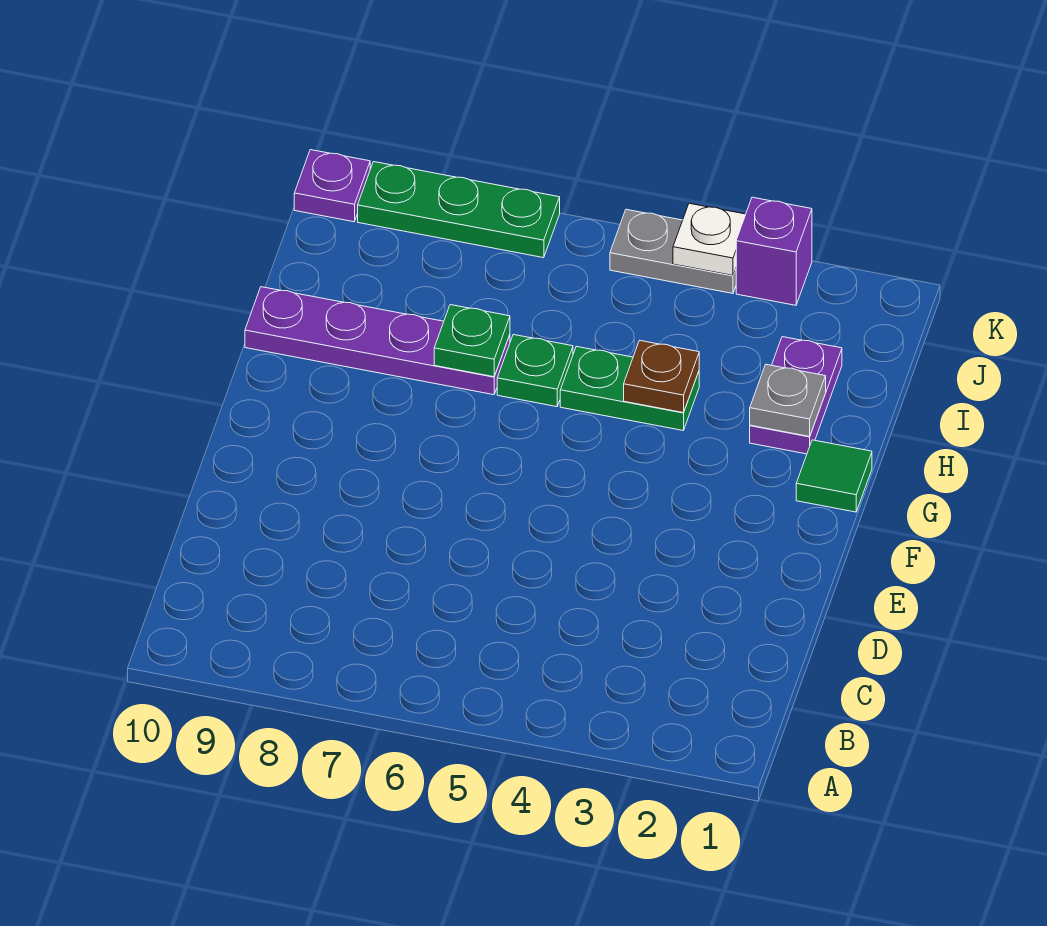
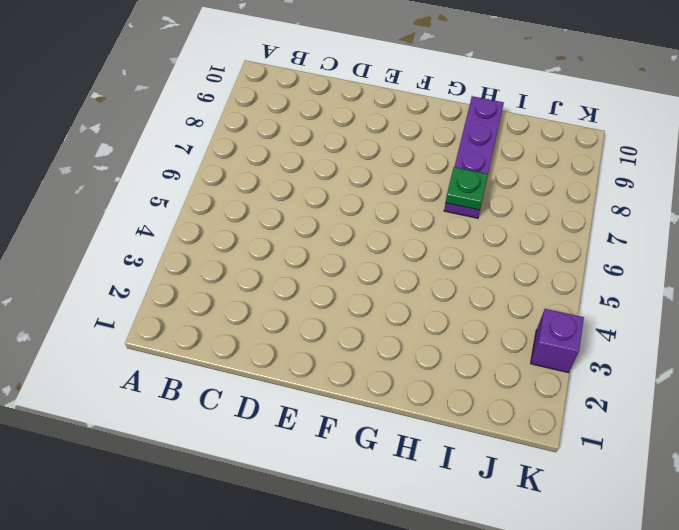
none -> green tile G1 level 1
none -> purple plate H2:I2 level 1
none -> green plate H4:H5 level 1

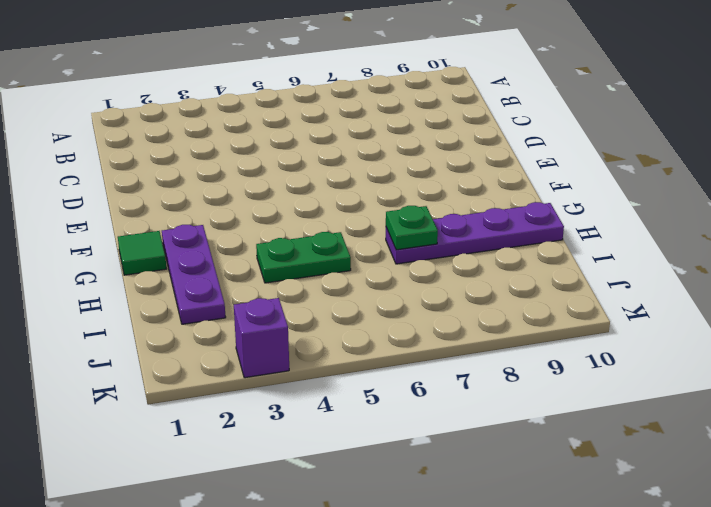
purple plate G2:I2 level 1 -> purple plate H2:I2 level 1
none -> green plate H6 level 1
none -> grey plate K4:K5 level 1
none -> green plate K7:K9 level 1

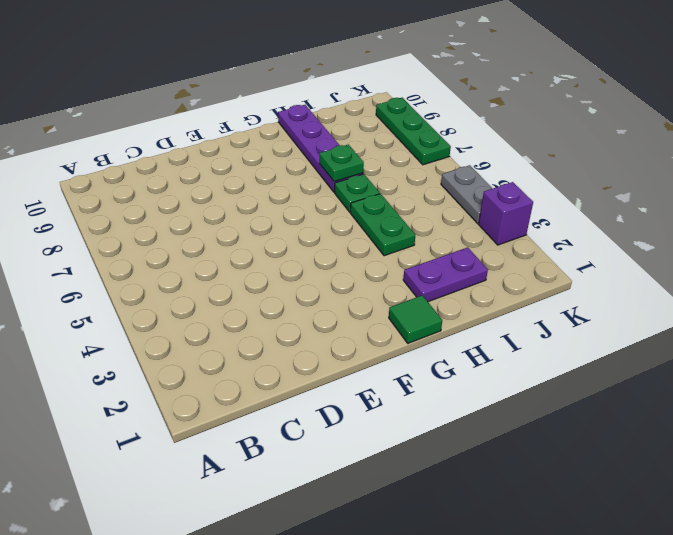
none -> purple plate K10 level 1
none -> grey plate H2 level 2
none -> brown plate H4 level 2

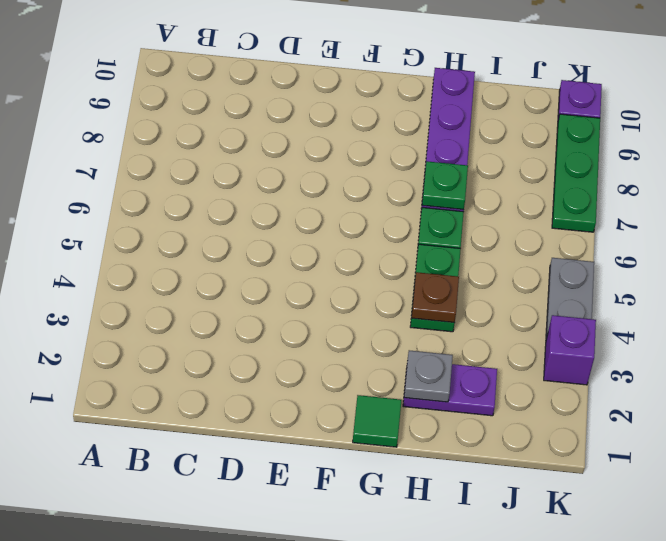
none -> white plate K4 level 2

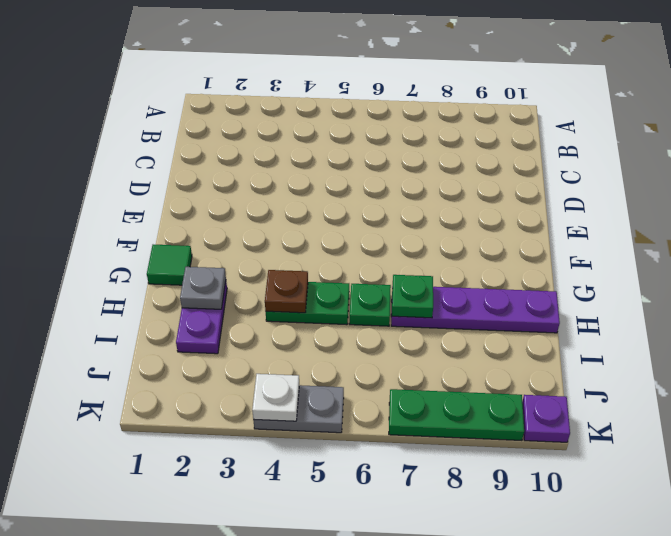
none -> purple brick K3 level 1

